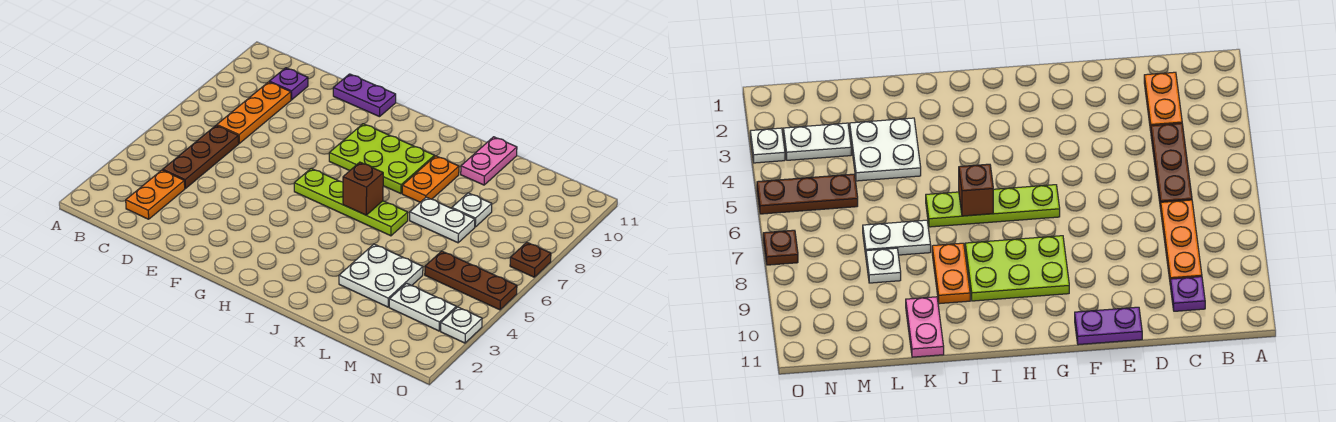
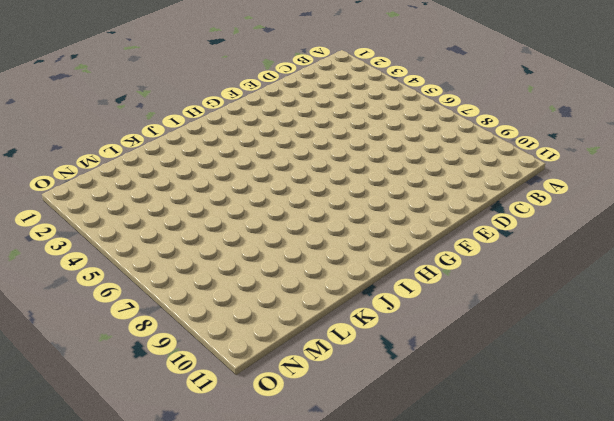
none -> orange plate C2:C3 level 1
none -> brown plate C4:C6 level 1
none -> orange plate C7:C9 level 1

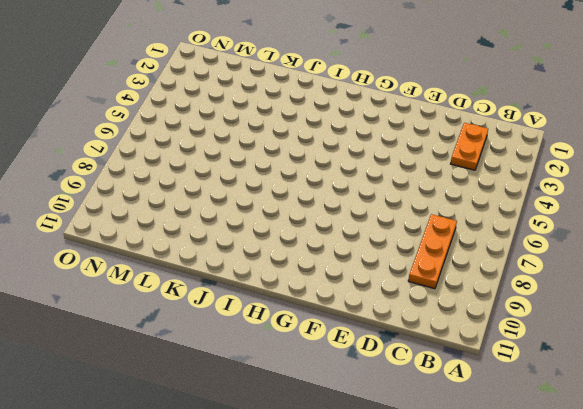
none -> brown plate C4:C6 level 1
none -> purple plate C10 level 1
none -> purple plate E11:F11 level 1

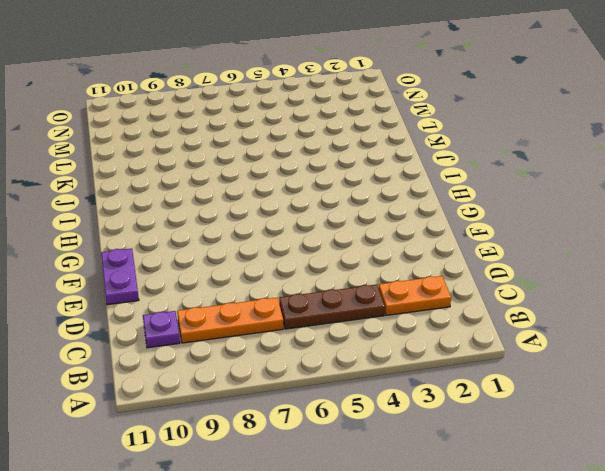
none -> lime plate G6:J6 level 1
none -> lime plate G8:I9 level 1
none -> orange plate J8:J9 level 1

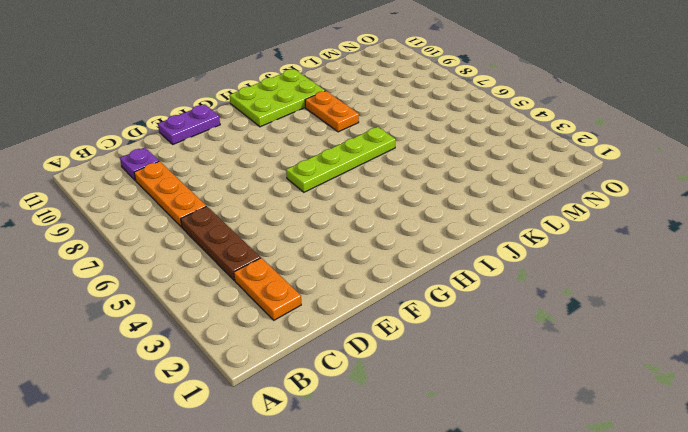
lime plate H10:J11 level 1 -> lime plate G8:I9 level 1
none -> white plate K3:L4 level 1
none -> white plate K7:L7 level 1
none -> pink plate K10:K11 level 1

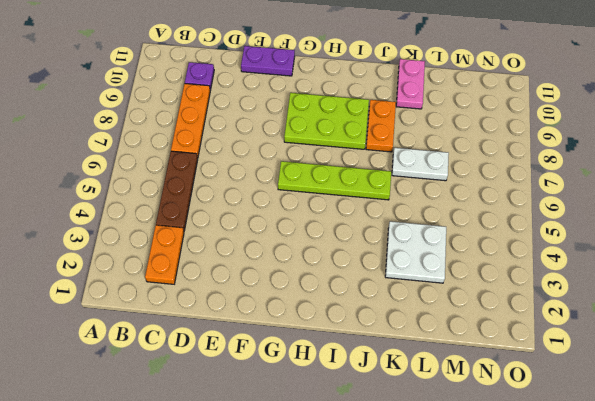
none -> white plate L8 level 1
none -> white plate M3:N3 level 1
none -> brown plate M5:O5 level 1

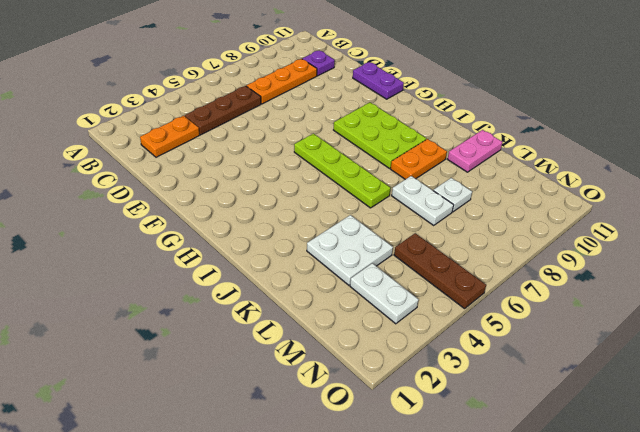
none -> white plate O3 level 1
none -> brown plate O7 level 1
none -> brown brick I6 level 2

